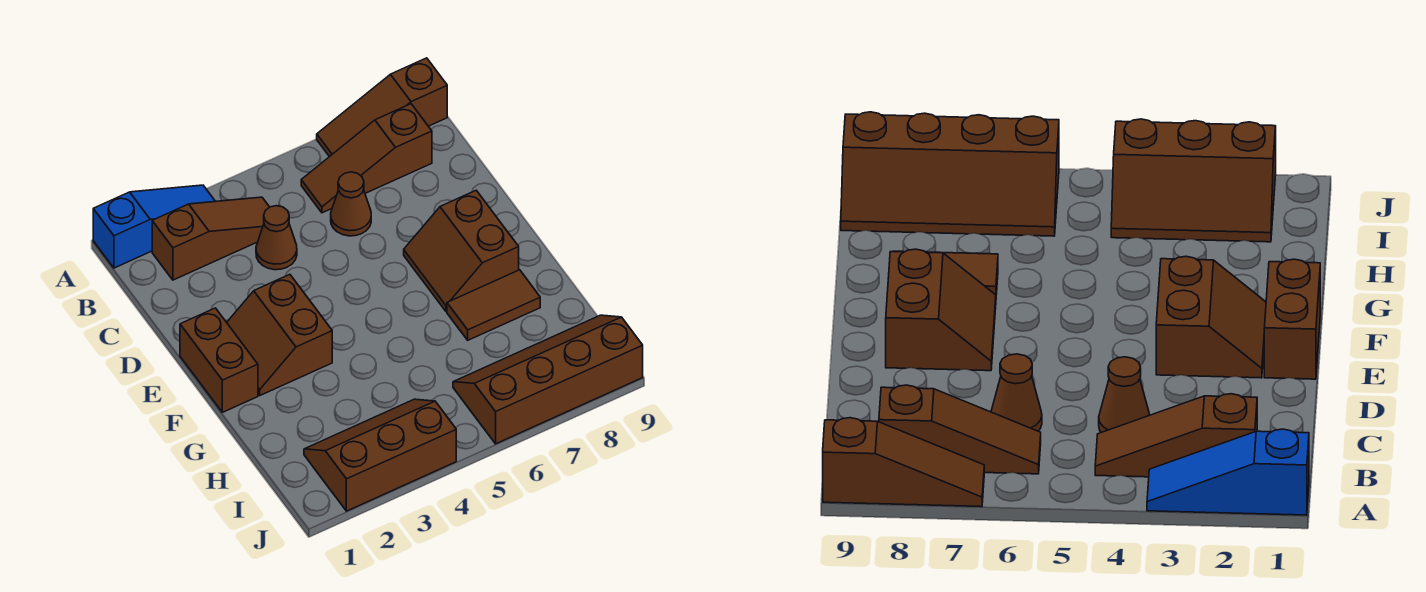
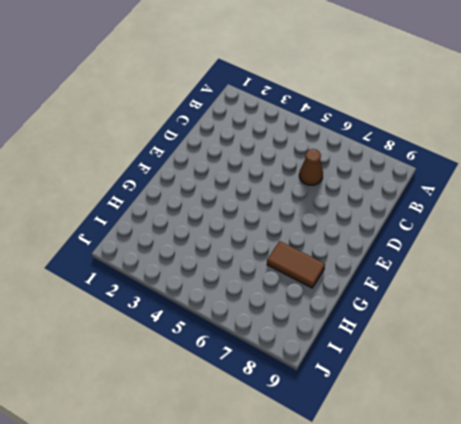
none -> blue slope A1:A3 level 1 top 1
none -> brown slope A7:A9 level 1 top 9
none -> brown slope B2:B4 level 1 top 2

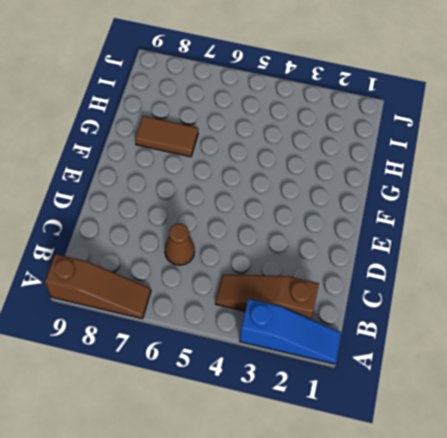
blue slope A1:A3 level 1 top 3 -> blue slope A1:A3 level 1 top 1
none -> brown slope B6:B8 level 1 top 8
none -> brown cone C4 level 1
none -> brown brick E1:F1 level 1

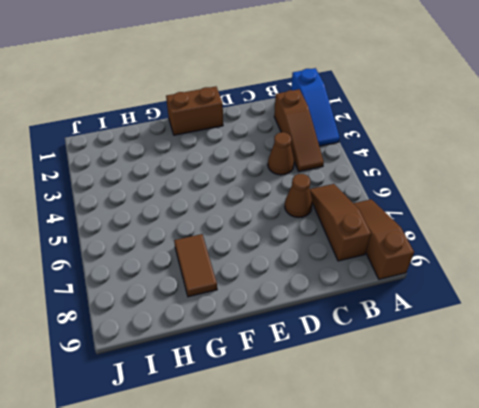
none -> brown slope E2:F3 level 1 top 3
none -> brown slope E7:F8 level 1 top 8
none -> brown slope I2:J4 level 1 top J

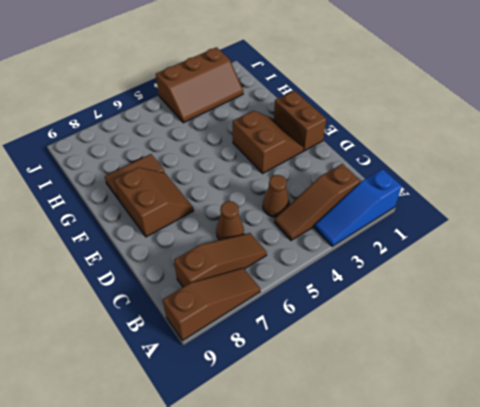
none -> brown slope I6:J9 level 1 top J

